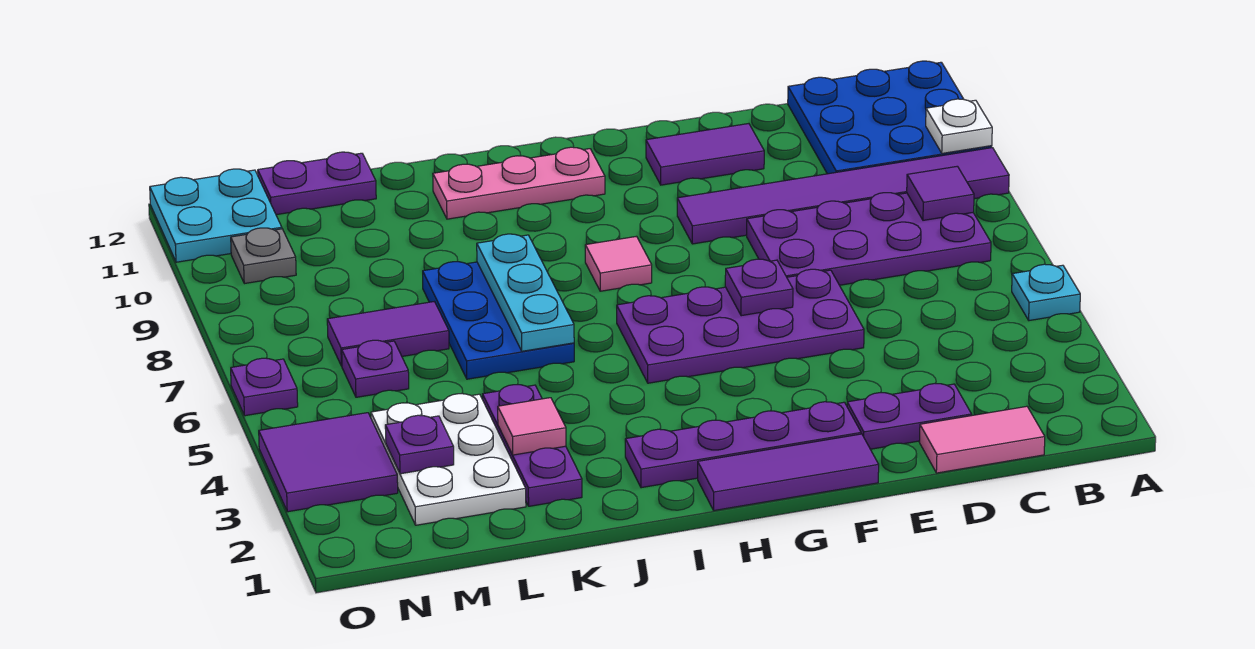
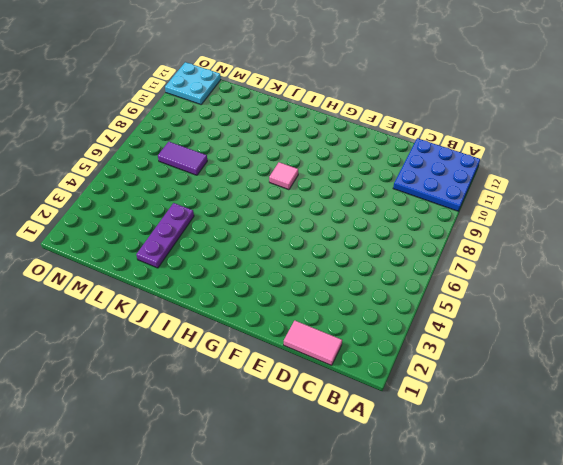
none -> cyan plate A5 level 1
none -> purple tile A9:F9 level 1
none -> purple plate B7:E8 level 1

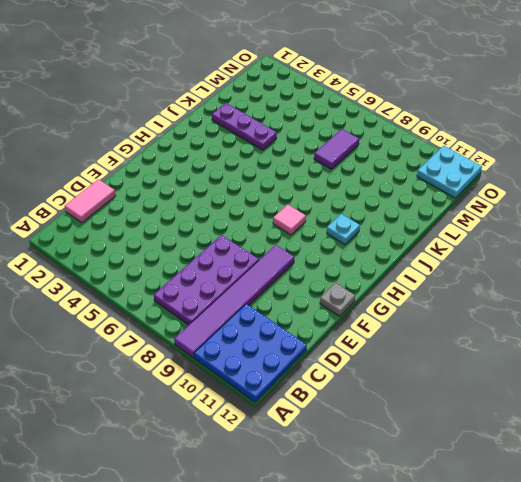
grey plate F12 level 1 -> grey plate N10 level 1
cyan plate I10 level 1 -> cyan plate A5 level 1
none -> purple plate D2:E2 level 1
none -> purple plate E5:H6 level 1
none -> purple tile E11:F11 level 1

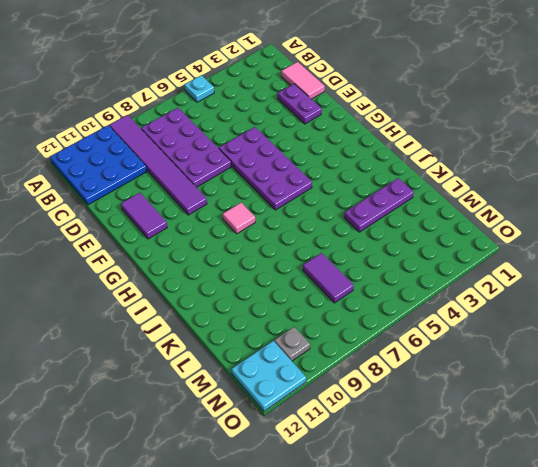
none -> purple tile F1:H1 level 1
none -> purple plate F2:I2 level 1
none -> pink plate H11:J11 level 1

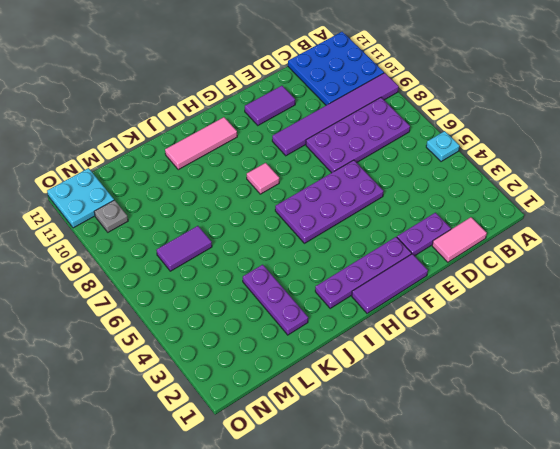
pink tile H11:J11 level 1 -> pink plate H11:J11 level 1
none -> blue plate J6:K8 level 1
none -> white plate L2:M4 level 1
none -> purple plate L12:M12 level 1

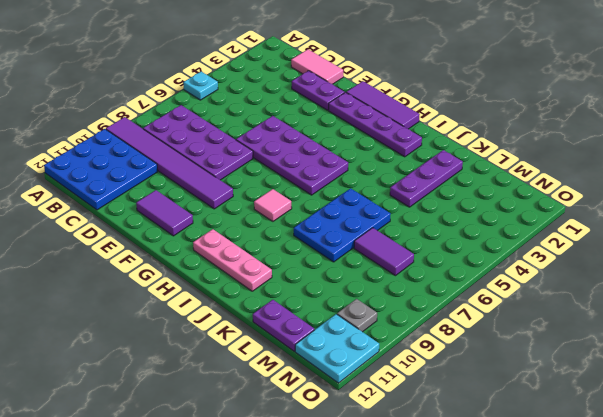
none -> white plate L2:M4 level 1
none -> purple plate M6 level 1
none -> purple tile N3:O4 level 1

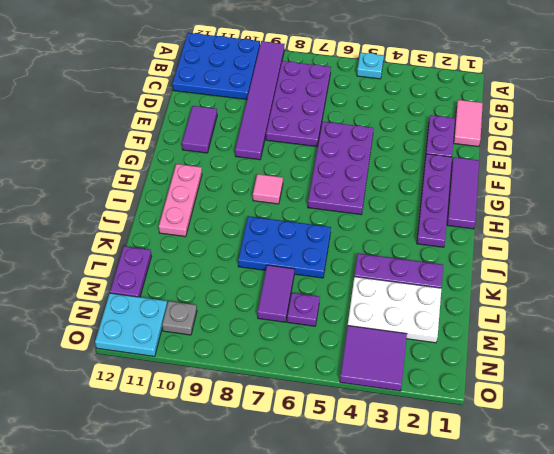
none -> purple plate O6 level 1
none -> white plate A10 level 2
none -> purple tile B8 level 2

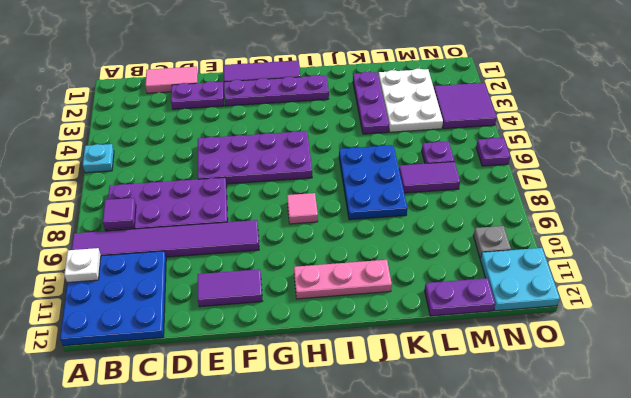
none -> purple plate F6 level 2
none -> cyan plate J6:J8 level 2
none -> pink tile K3 level 2

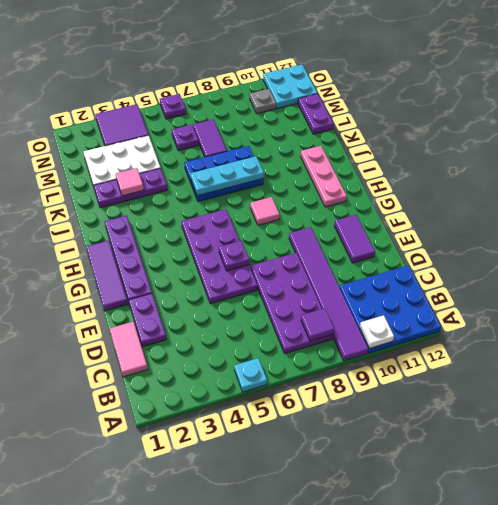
none -> purple plate M3 level 2

